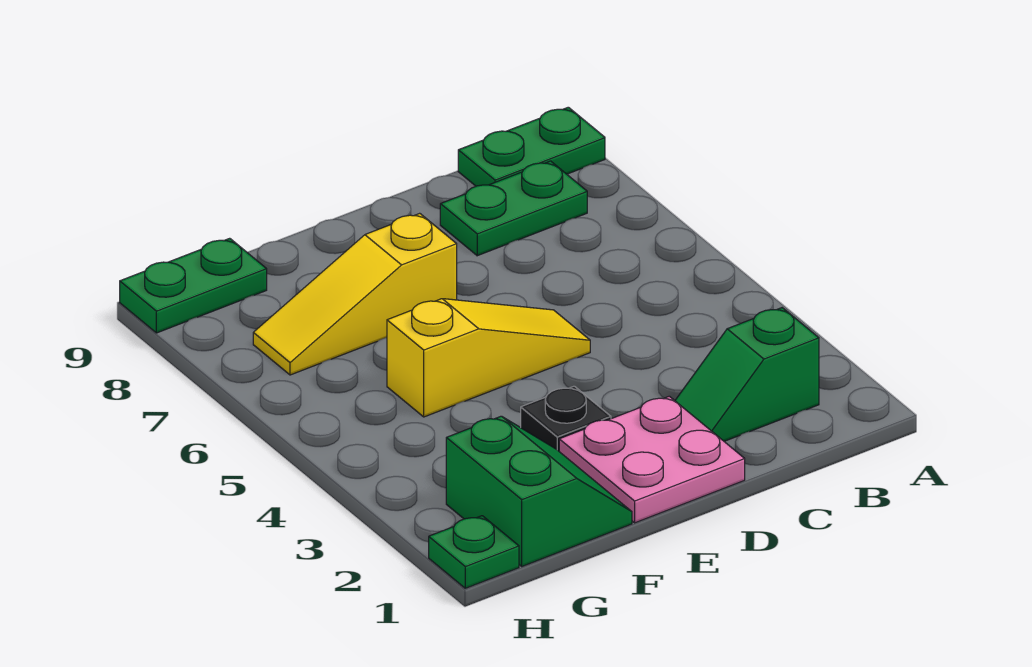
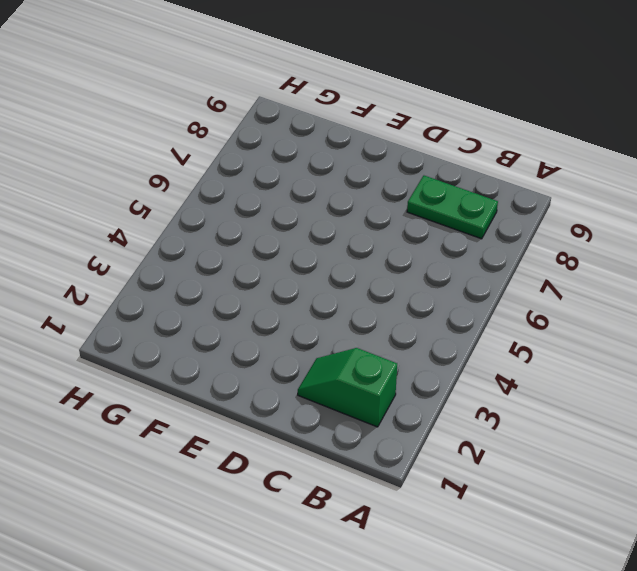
none -> green plate A9:B9 level 1
none -> pink plate D1:E2 level 1

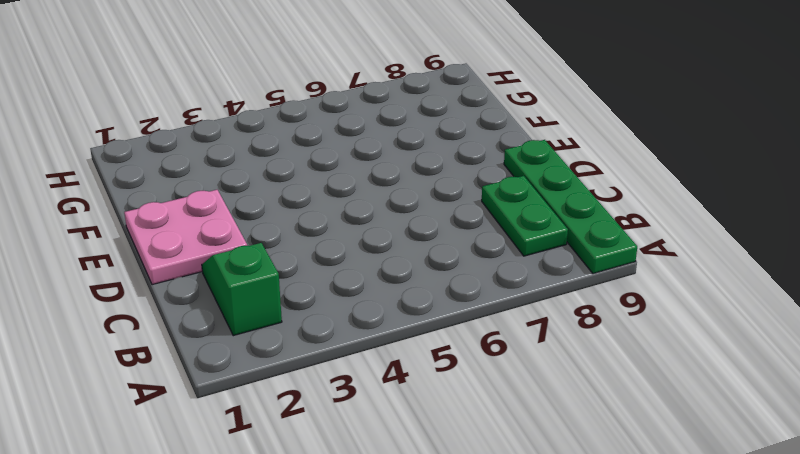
green plate A9:D9 level 1 -> green plate A9:B9 level 1
none -> yellow slope D5:F5 level 1 top F
none -> black plate E3 level 1

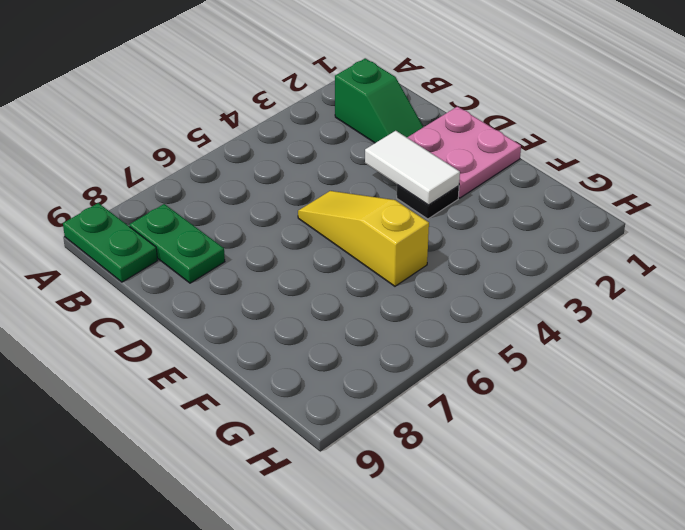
white tile D3:E3 level 2 -> none
none -> yellow slope E7:G7 level 1 top E
none -> green slope F1:G2 level 1 top G

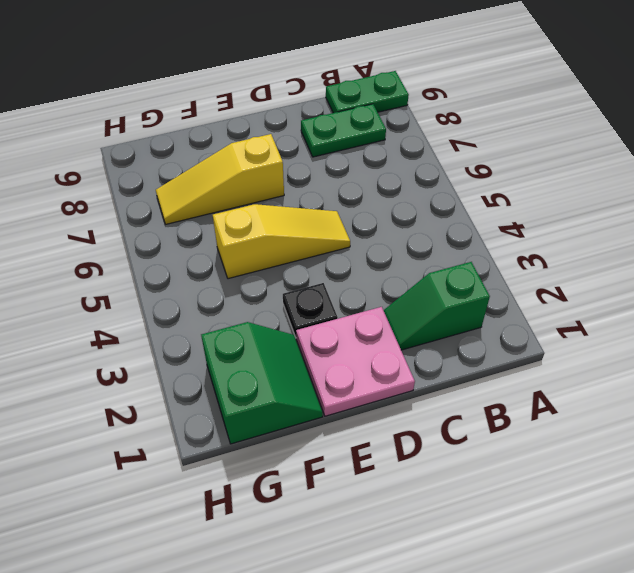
none -> green plate G9:H9 level 1
none -> green plate H1 level 1

